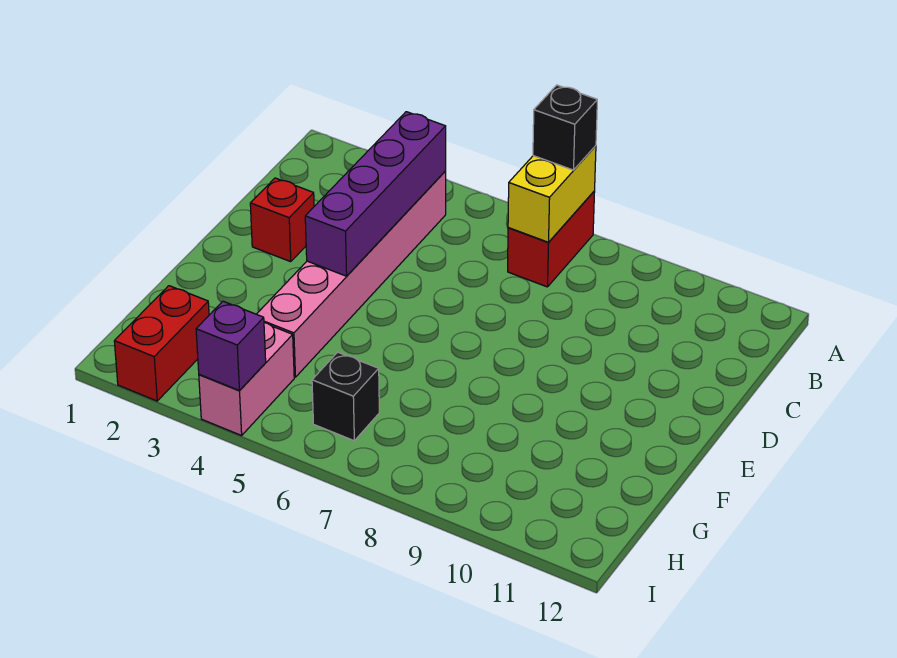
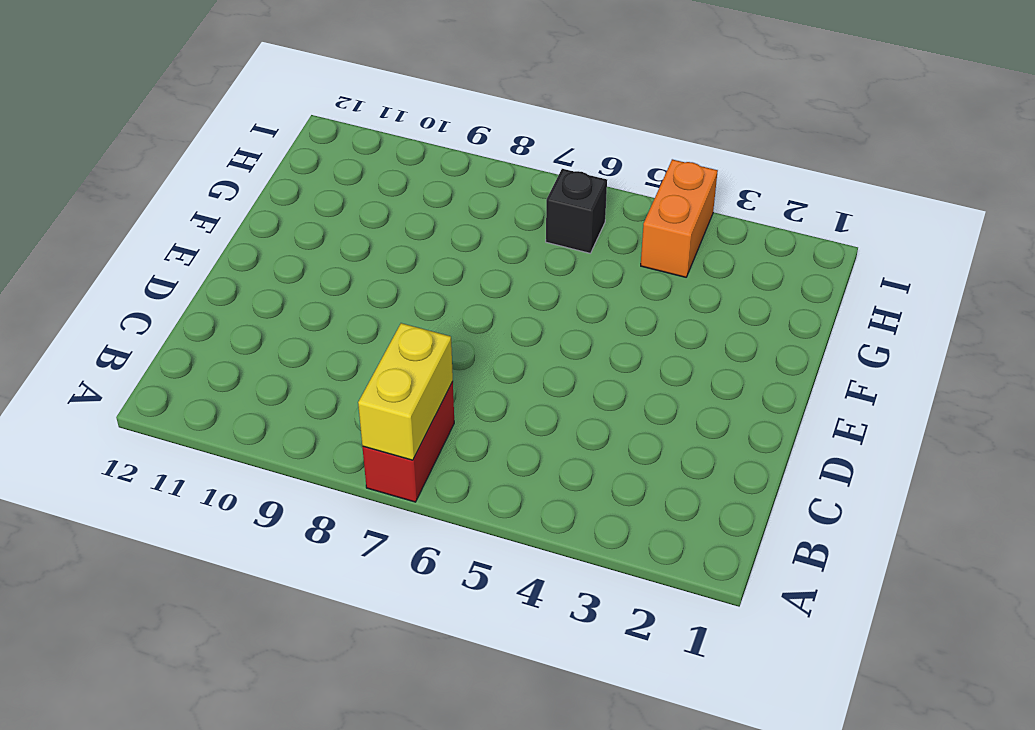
orange brick H4:I4 level 1 -> pink brick H4:I4 level 1
none -> pink brick B4:G4 level 1
none -> red brick D2 level 1

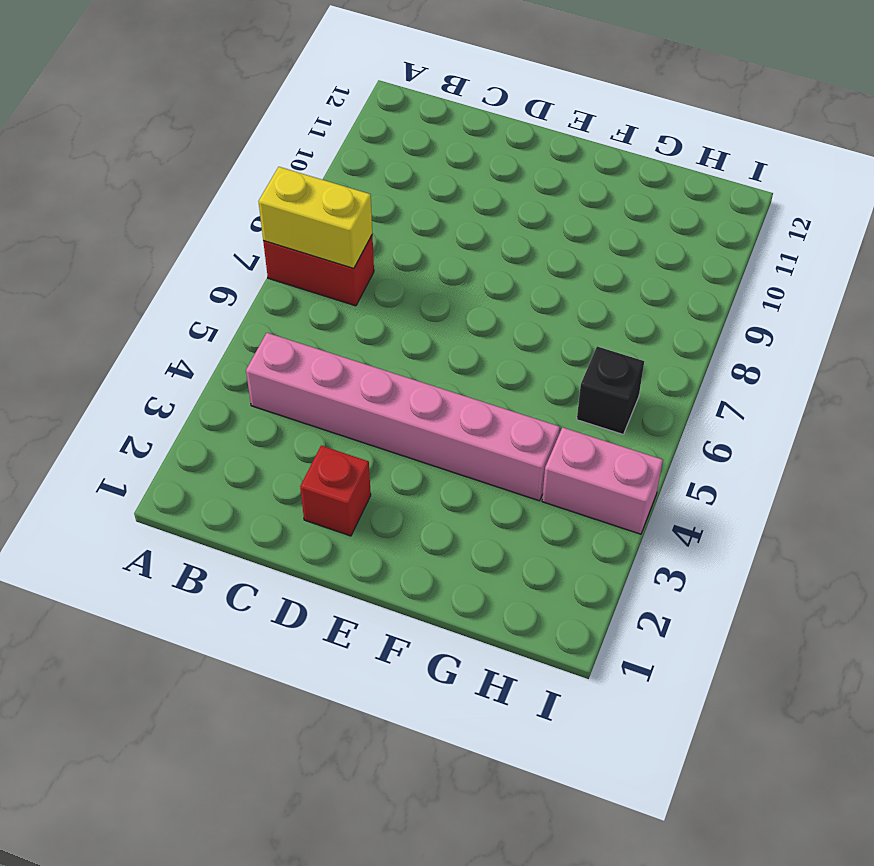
none -> red brick H2:I2 level 1
none -> purple brick B4:E4 level 2

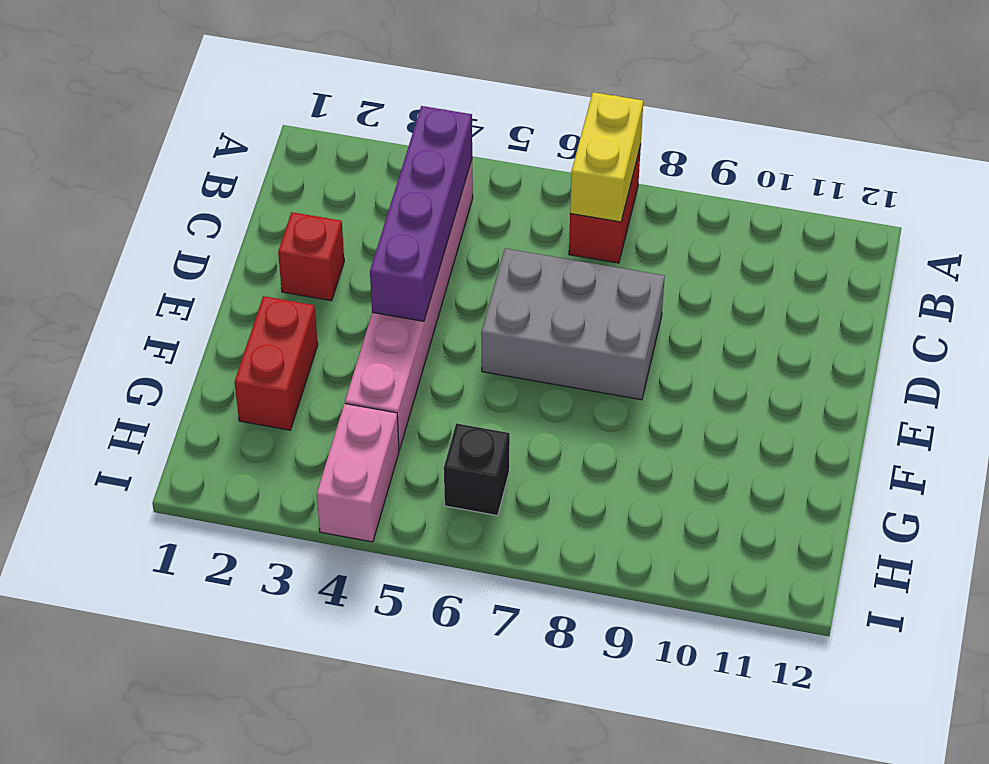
grey brick D6:E8 level 1 -> none
red brick F2:G2 level 1 -> red brick H2:I2 level 1
none -> purple brick I4 level 2
none -> black brick A7 level 3

